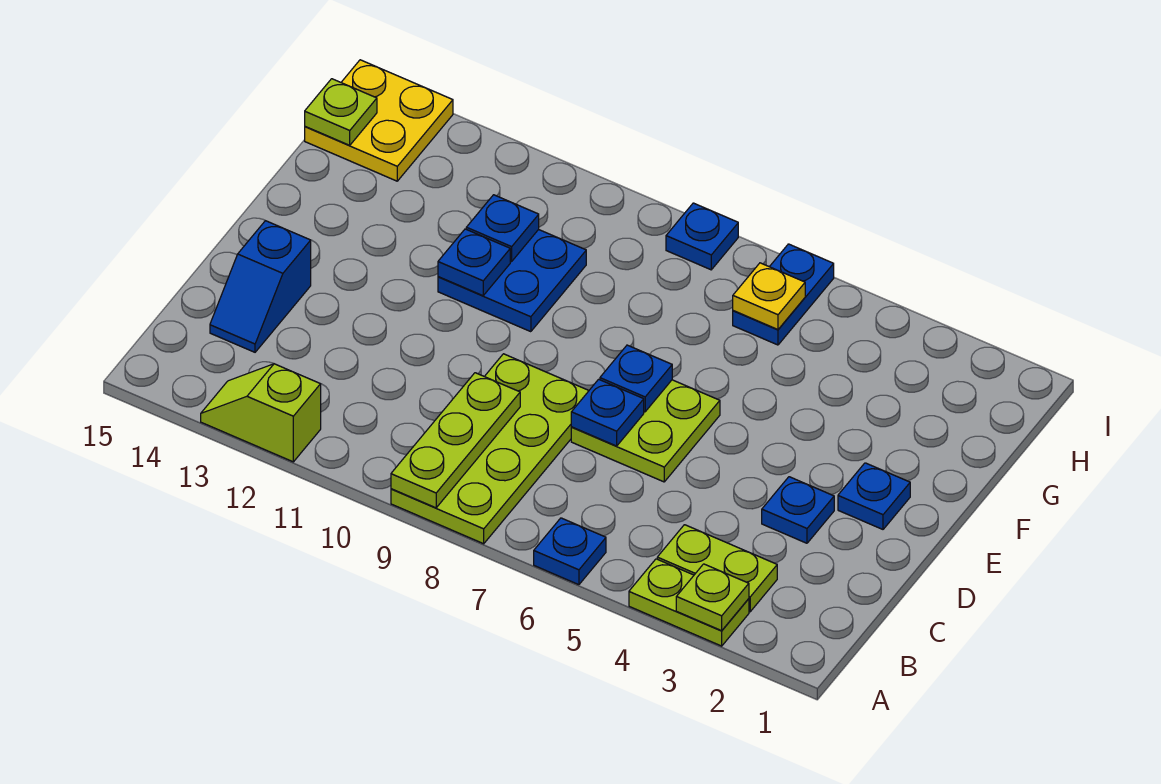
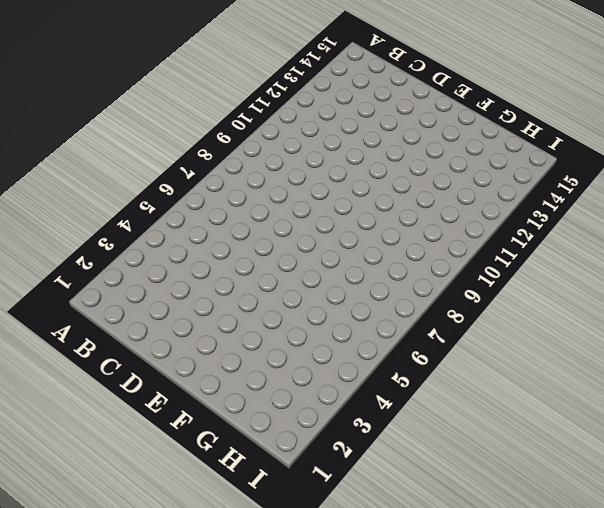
none -> lime plate A3:A4 level 1
none -> blue plate A6 level 1
none -> lime plate A8:D9 level 1

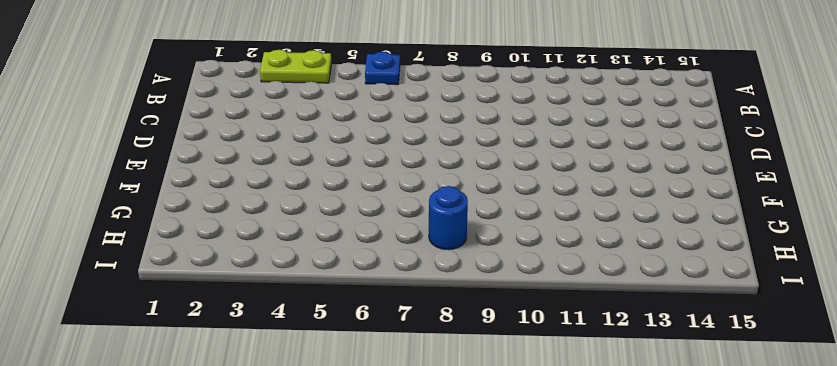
blue round brick H8 level 1 -> none
none -> lime plate A8:D9 level 1
none -> lime slope A12:A13 level 1 top 12
none -> lime plate B3:B4 level 1

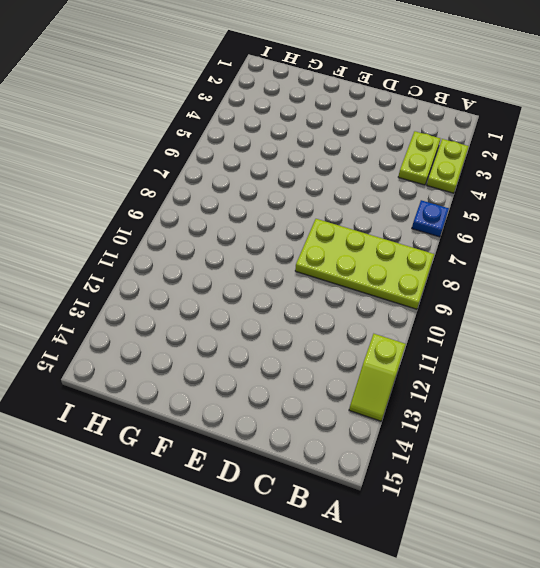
none -> blue slope C14:D14 level 1 top D
none -> blue plate D3 level 1
none -> lime plate D6:E7 level 1

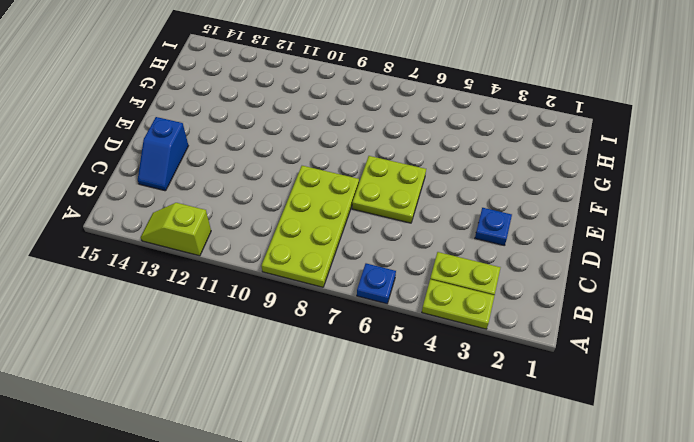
none -> blue plate E2 level 1
none -> blue plate F10:G11 level 1
none -> blue plate H6:I6 level 1

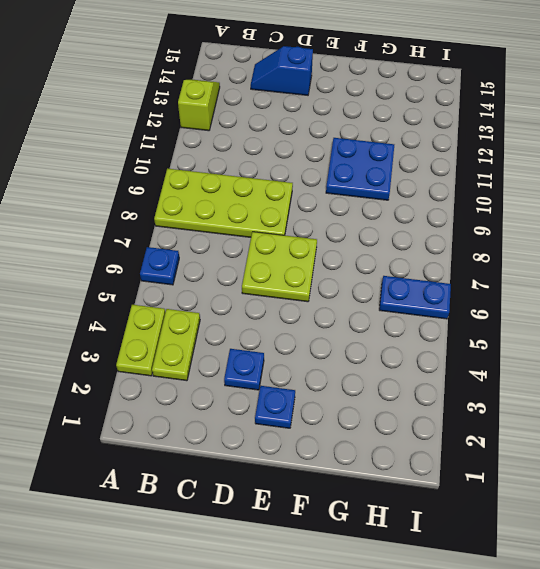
none -> yellow plate H14:I15 level 1
none -> blue plate I8 level 1
none -> lime plate A3 level 2

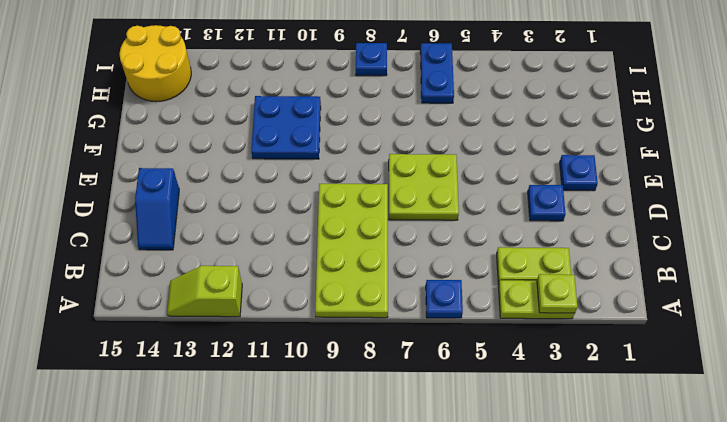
yellow round brick H14:I15 level 1 -> yellow plate H14:I15 level 1
none -> lime plate A9:C9 level 2
none -> blue plate D7 level 2
none -> blue plate E7 level 2

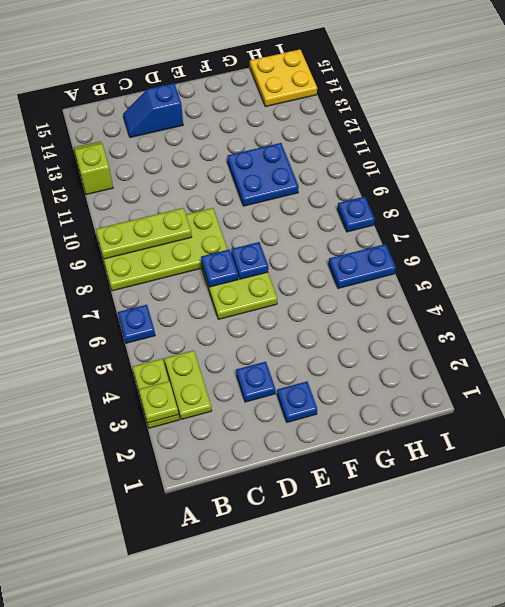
none -> blue plate F11 level 2
none -> blue plate G11 level 2
none -> yellow plate H6 level 2

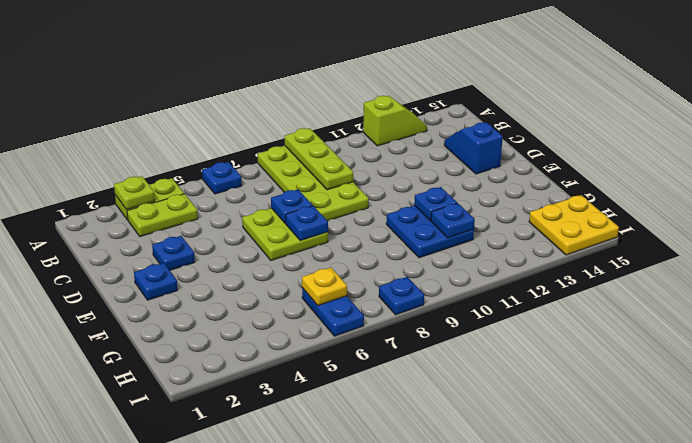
none -> lime plate H15 level 2

